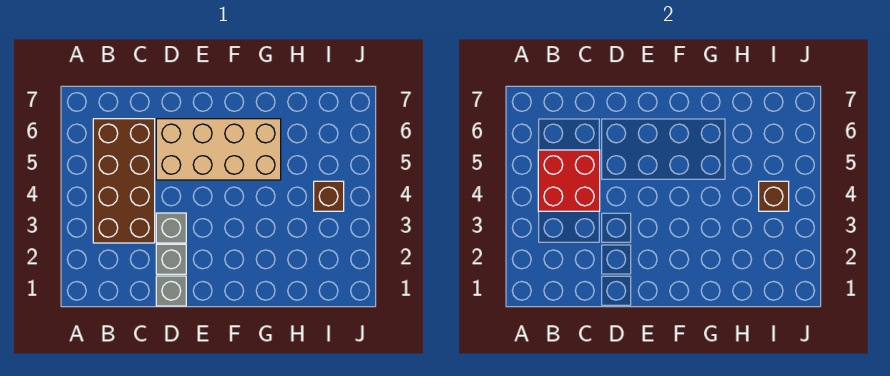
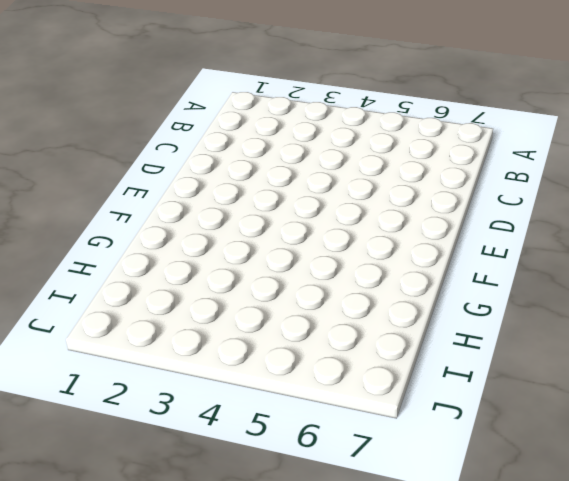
none -> brown brick B3:C6 level 1
none -> grey brick D1 level 1

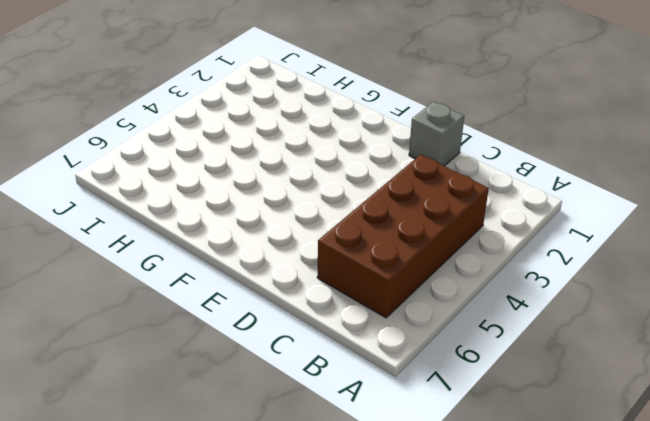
none -> grey brick D2 level 1
none -> grey brick D3 level 1

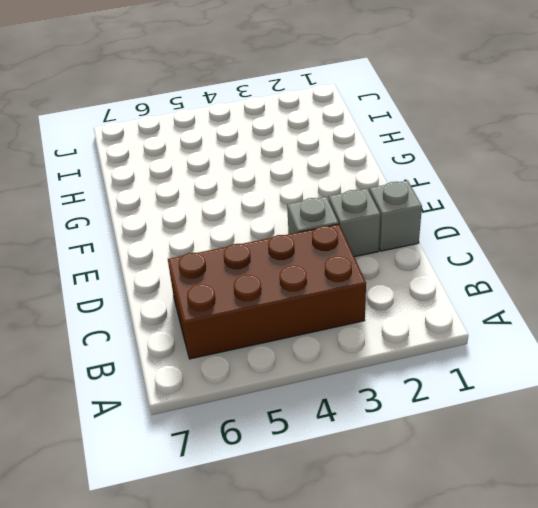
none -> tan brick D5:G6 level 1
none -> brown brick I4 level 1

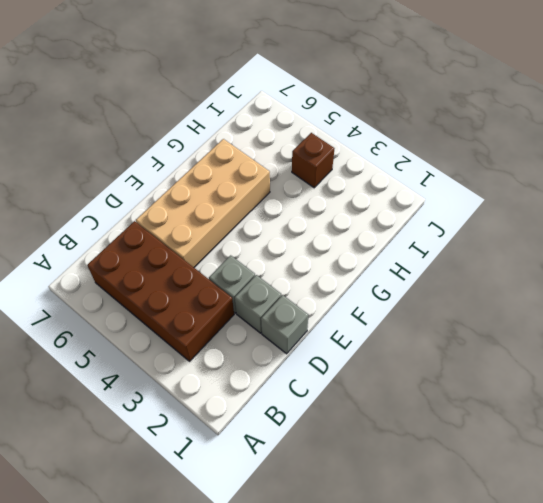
none -> red brick B4:C5 level 2
none -> brown brick I4 level 2

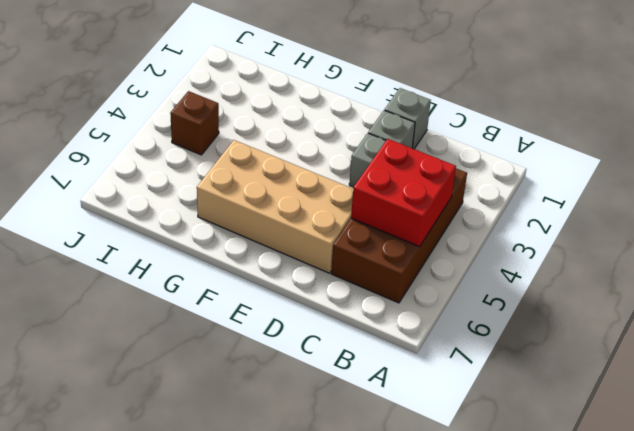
none -> brown brick I4 level 2

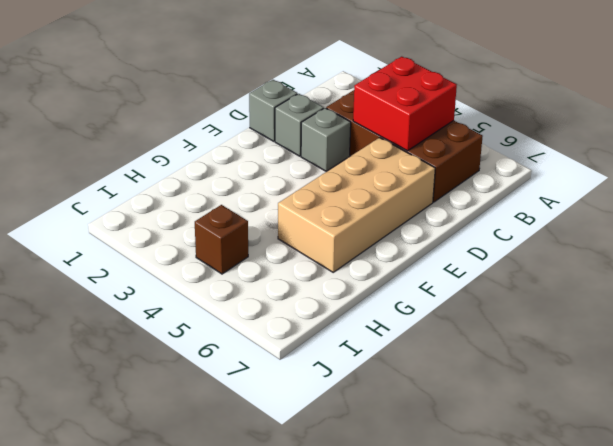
none -> brown brick I4 level 2

